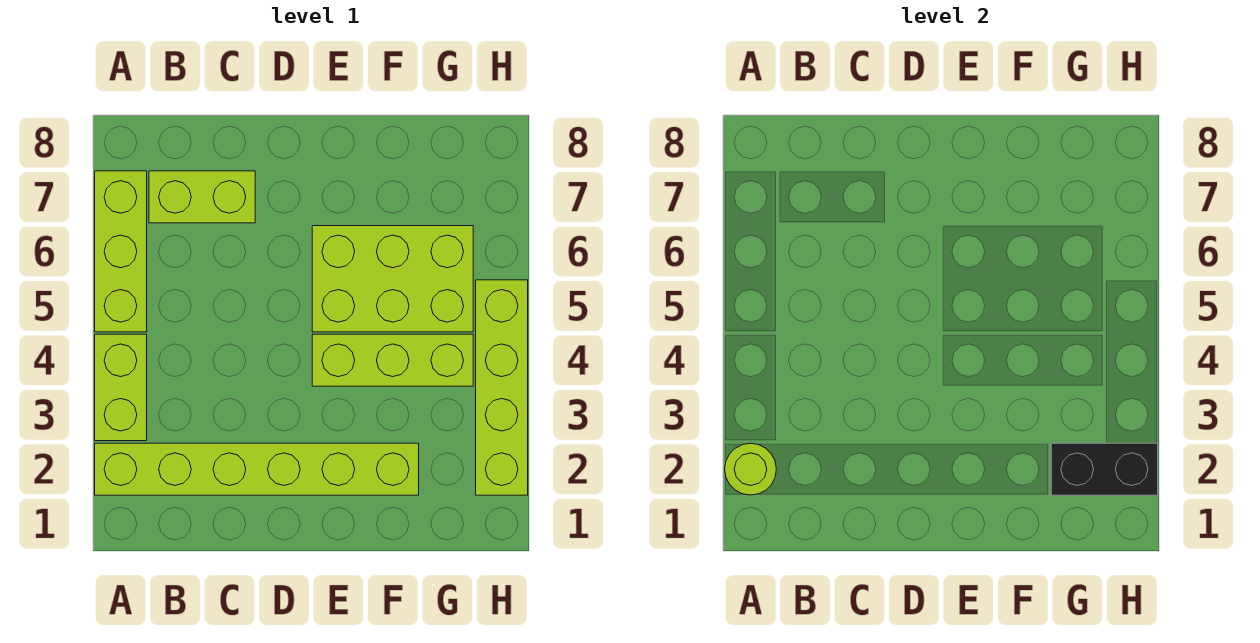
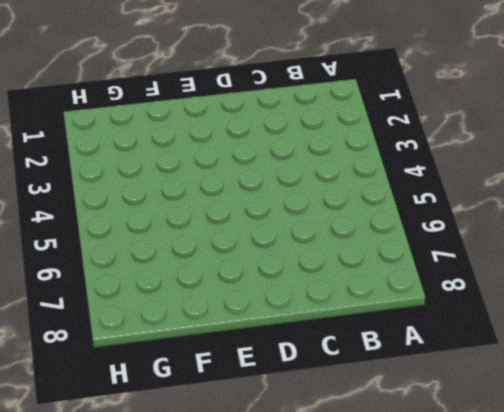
none -> lime brick A2:F2 level 1
none -> lime brick A3:A4 level 1

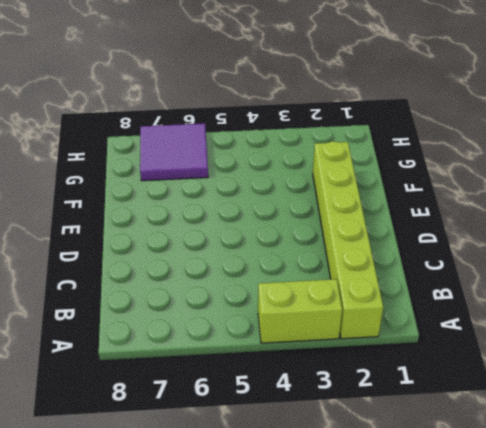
purple tile G6:H7 level 1 -> lime brick E5:G6 level 1
none -> lime brick A5:A7 level 1
none -> lime brick B7:C7 level 1

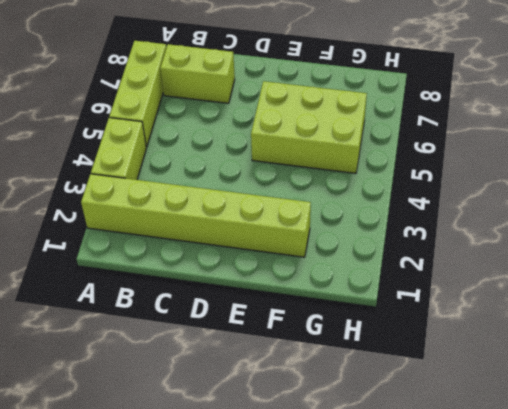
none -> lime brick E4:G4 level 1
none -> lime brick H2:H5 level 1

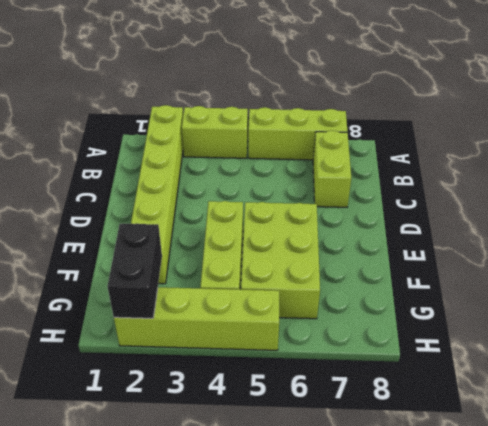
none -> lime round brick A2 level 2

